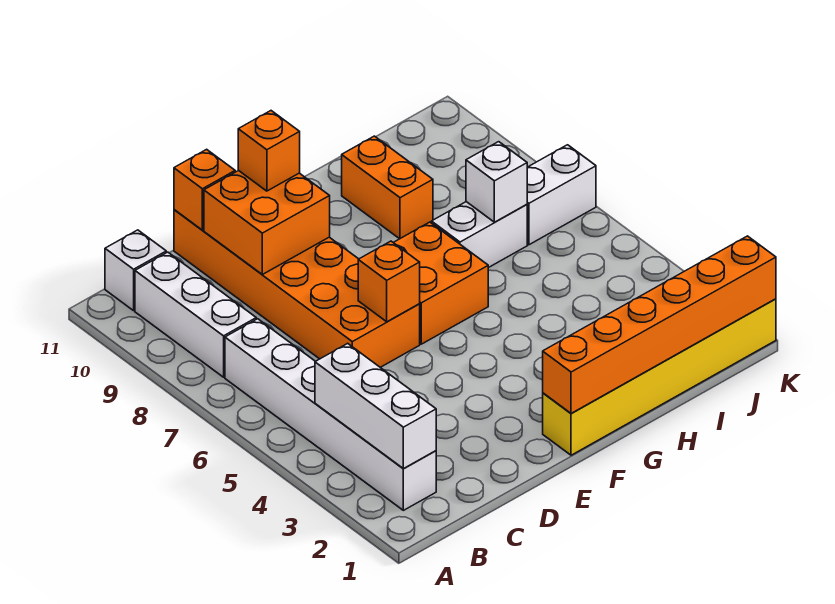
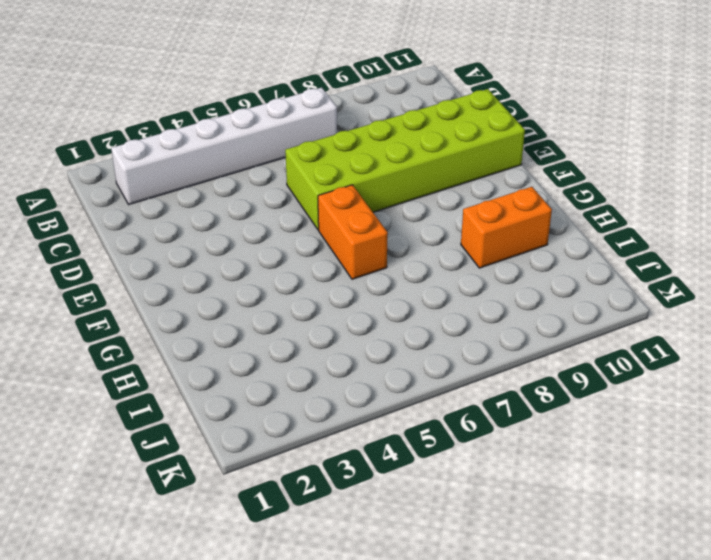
lime brick D6:E11 level 1 -> orange brick D6:E11 level 1
orange brick F6:G6 level 1 -> orange brick F6:G7 level 1
none -> white brick B8:B10 level 1
none -> white brick B11 level 1
none -> yellow brick F1:K1 level 1

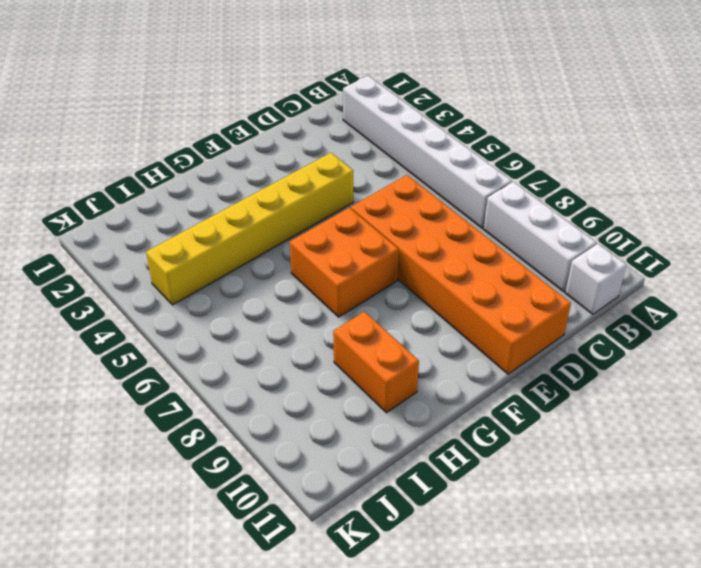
yellow brick E4:J4 level 1 -> yellow brick F1:K1 level 1
none -> white brick H7:I7 level 1
none -> white brick J7:K7 level 1
none -> white brick B2:B4 level 2

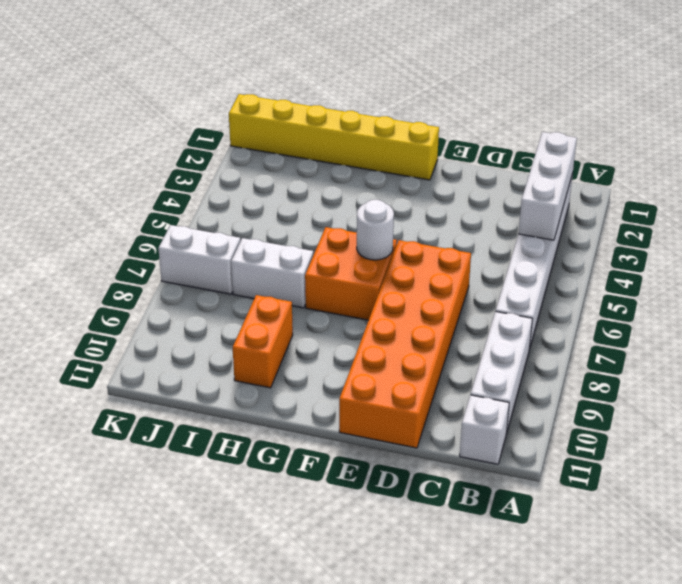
white round brick F6 level 2 -> none
none -> orange brick D9:E10 level 2
none -> orange brick D11 level 2
none -> orange brick E6 level 2

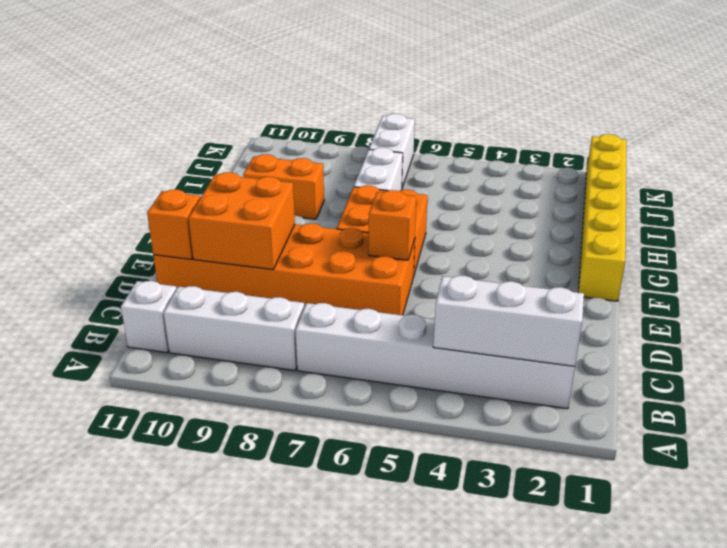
none -> orange brick F1:K1 level 2
none -> white brick I7 level 2
none -> orange brick E10 level 3

